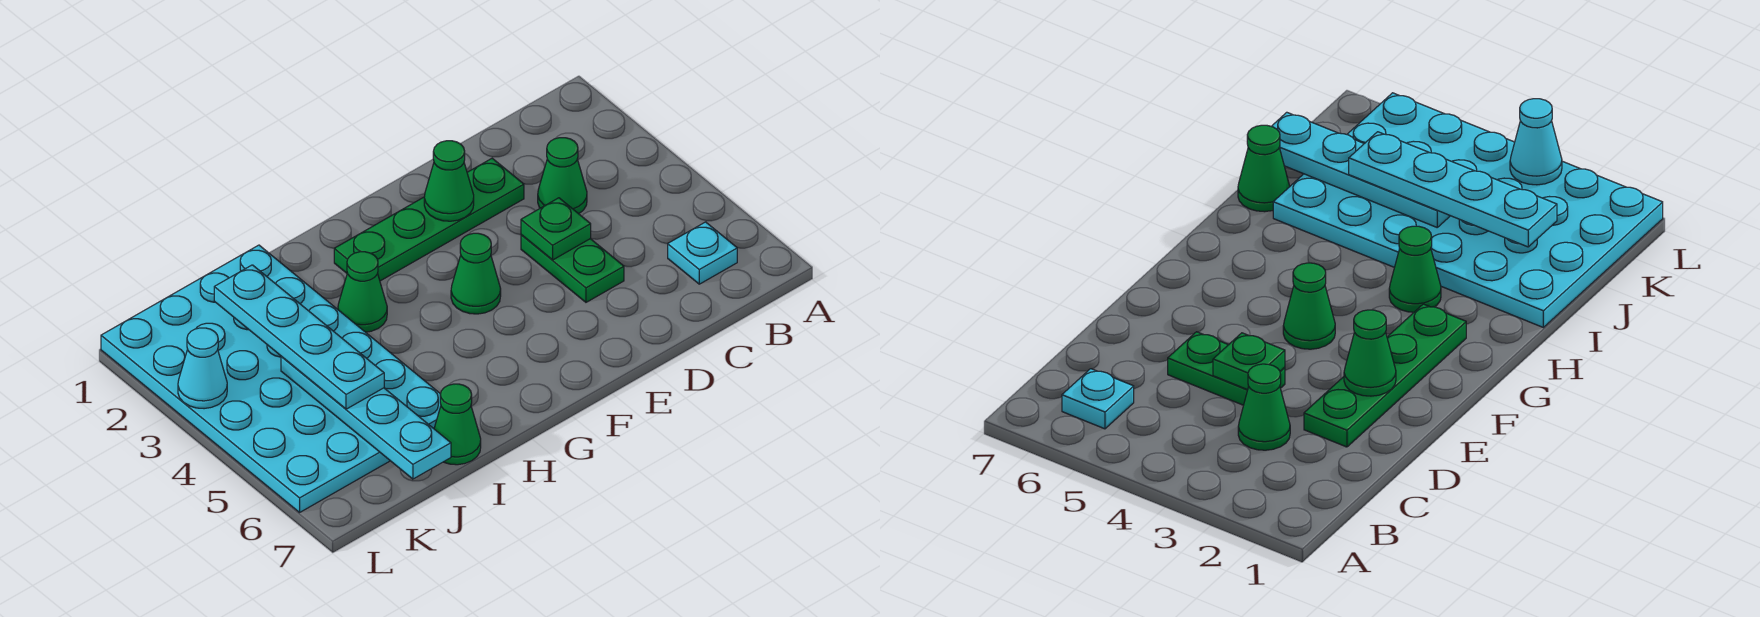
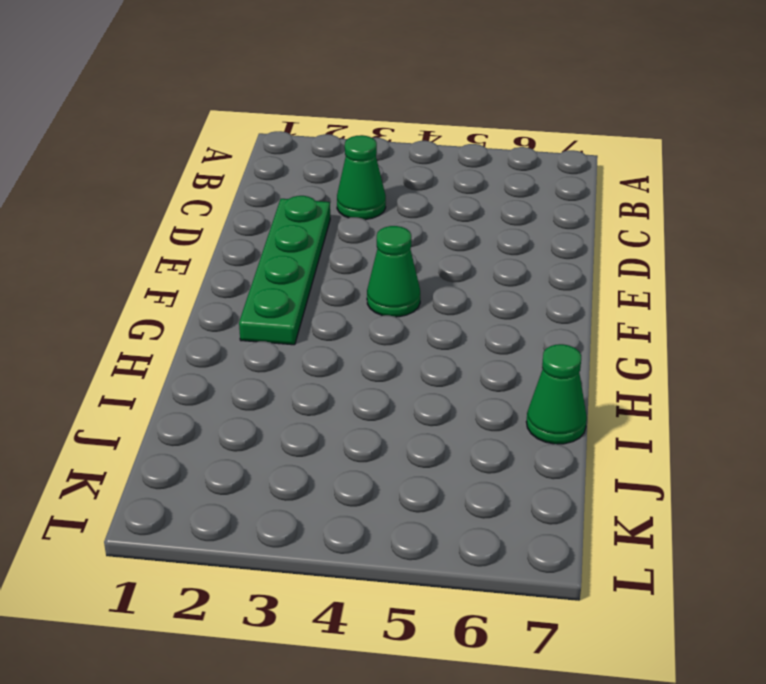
none -> cyan plate B6 level 1
none -> green plate D4:D5 level 1
none -> green cone H3 level 1

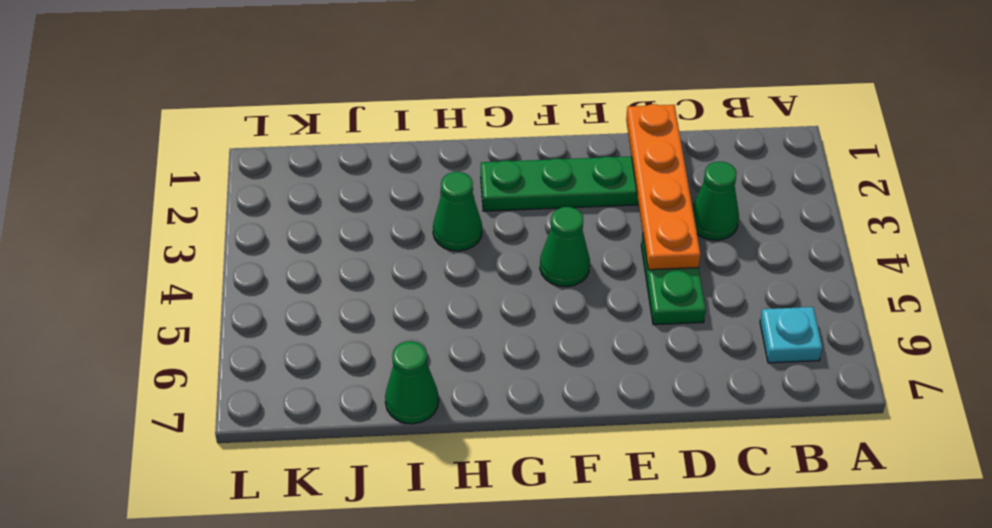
orange plate D1:D4 level 2 -> green plate D4 level 2
none -> cyan plate I1:L6 level 1
none -> green cone E2 level 2
none -> cyan plate J4:J7 level 2

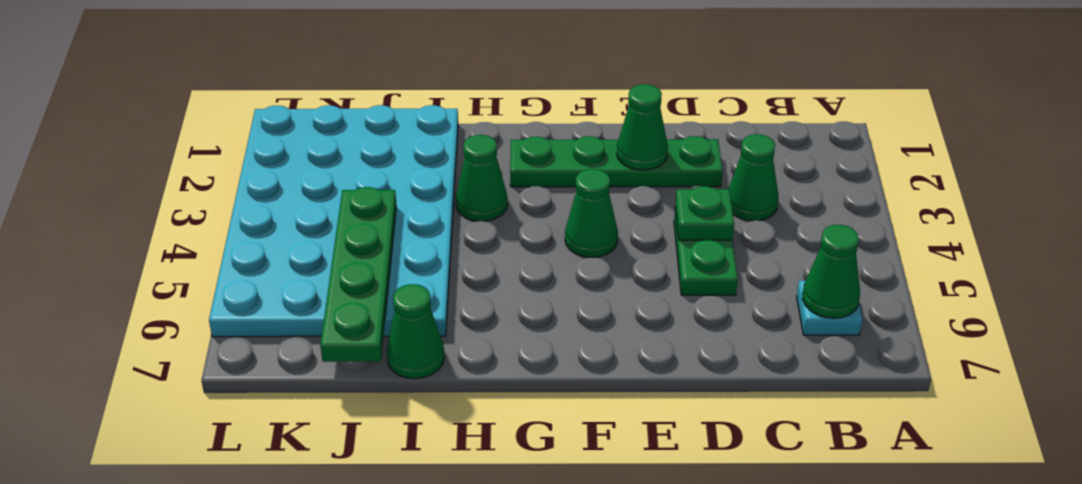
green cone B6 level 2 -> none
green plate J4:J7 level 2 -> cyan plate J4:J7 level 2
none -> cyan cone L3 level 2
none -> cyan plate J2:J5 level 3

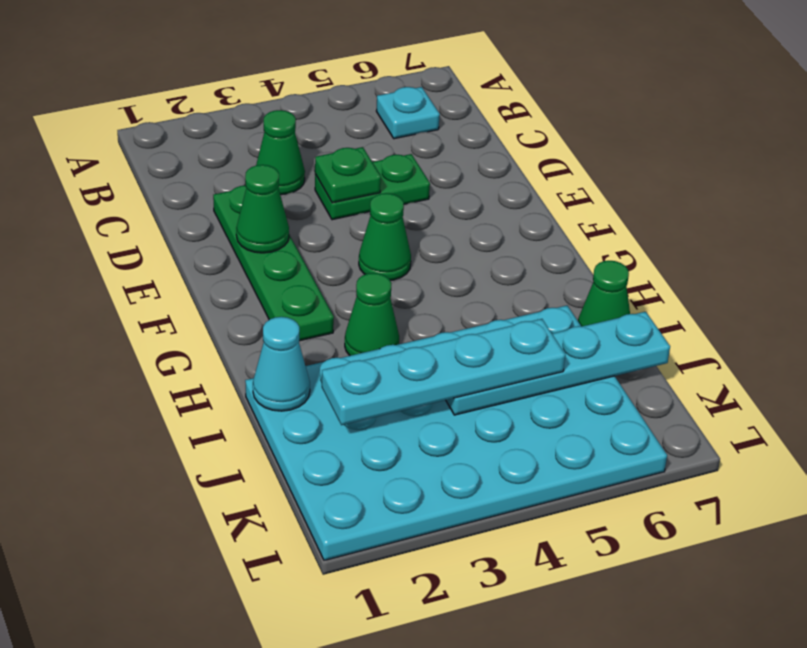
cyan cone I1 level 2 -> cyan cone L3 level 2

